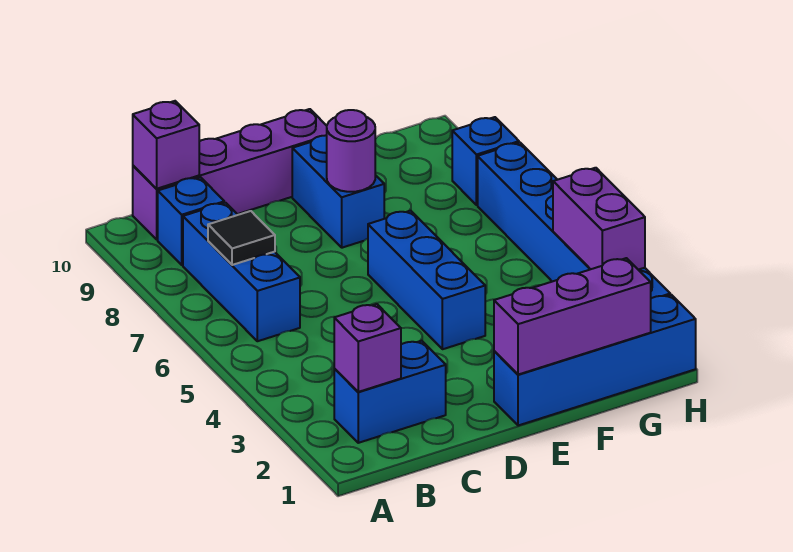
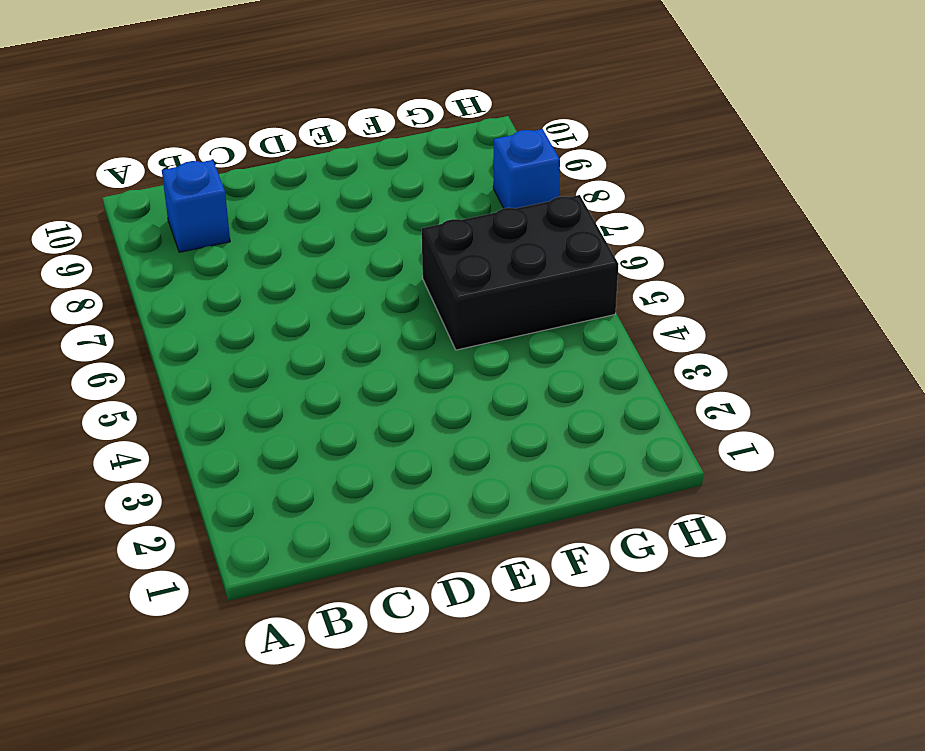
black brick F5:H6 level 1 -> blue brick H2:H7 level 1
none -> blue brick B2:C2 level 1
none -> blue brick B6:B8 level 1
none -> purple brick B10:E10 level 1

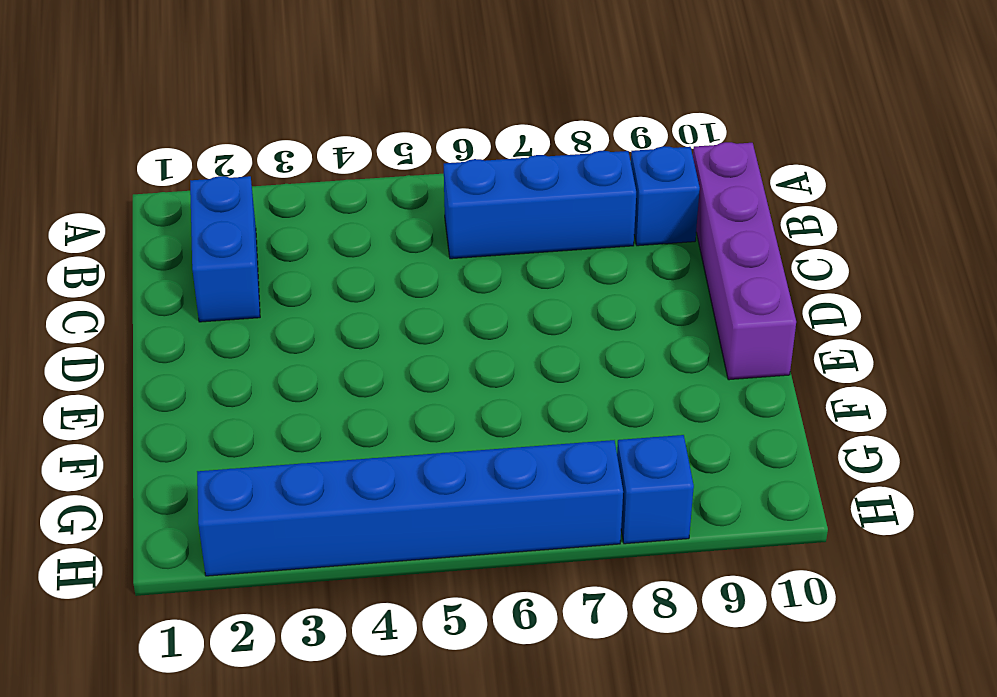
none -> blue brick E1:H1 level 1
none -> blue brick E4:E6 level 1
none -> blue brick E8:E9 level 1

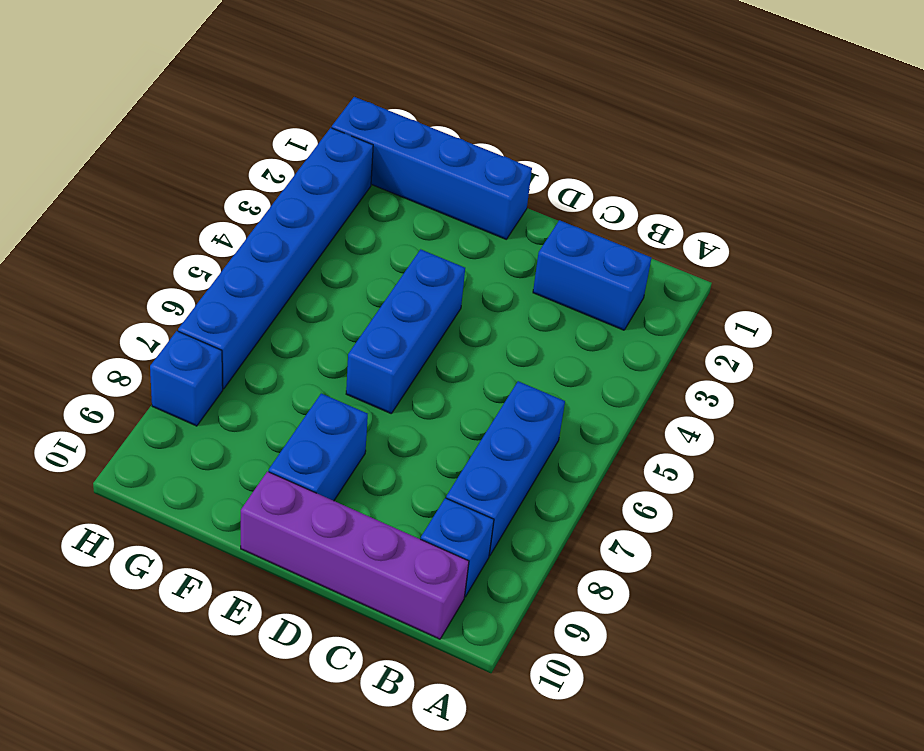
none -> purple brick B2 level 2
none -> black tile B7 level 2
none -> purple brick B10 level 2

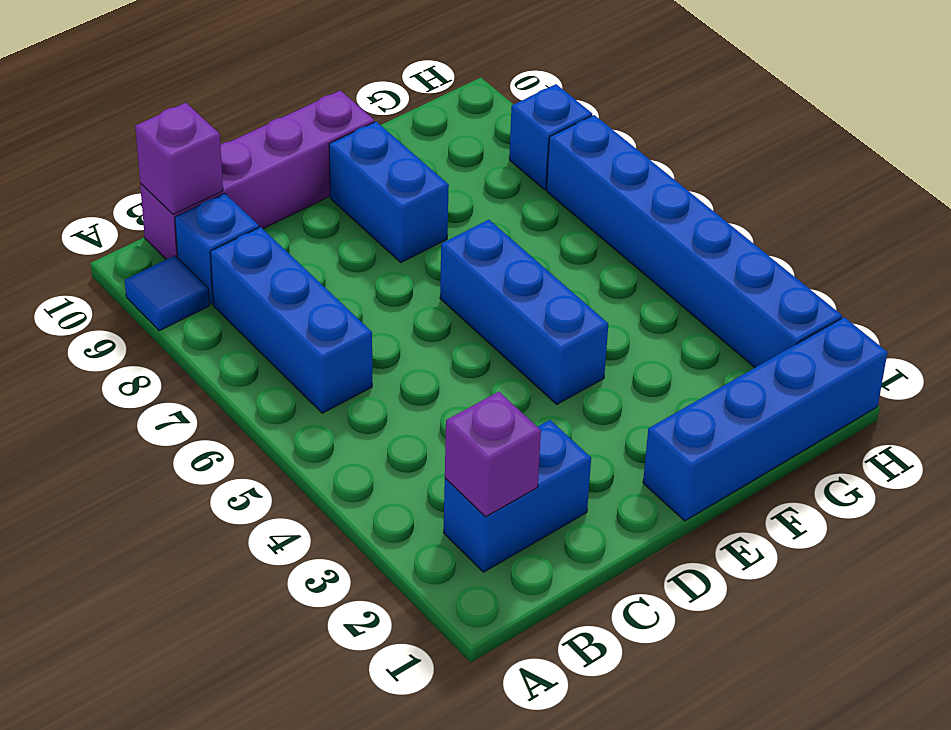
blue tile A9 level 1 -> none
none -> black tile B7 level 2
none -> purple brick E1:G1 level 2
none -> purple round brick E8 level 2

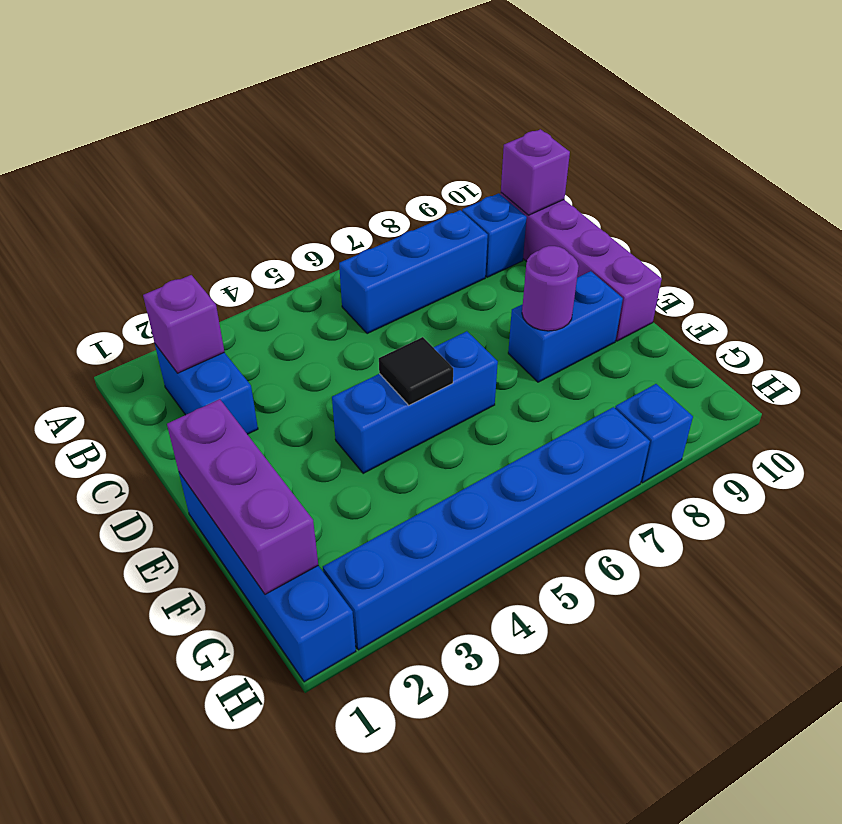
black tile E5 level 2 -> black tile B7 level 2
none -> purple brick H3:H4 level 2

